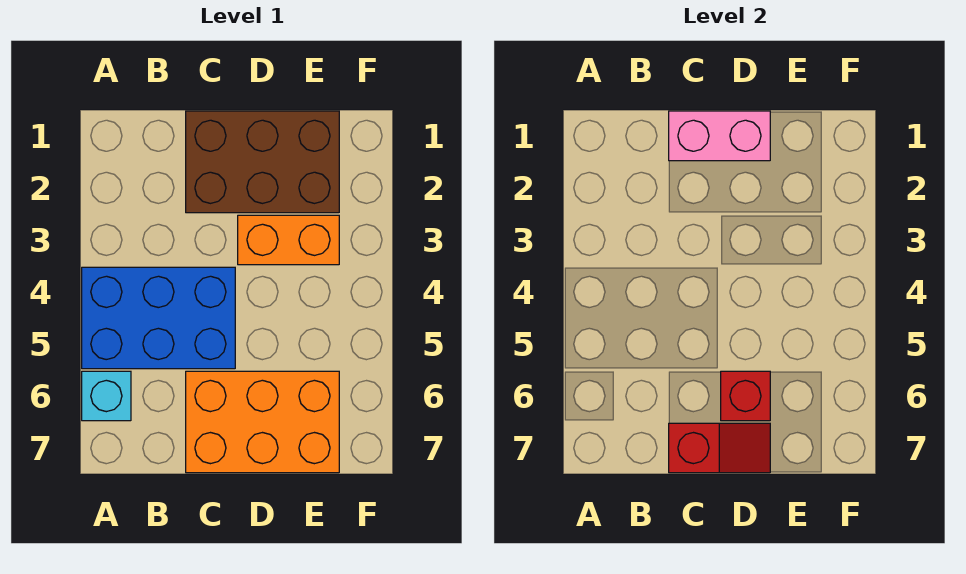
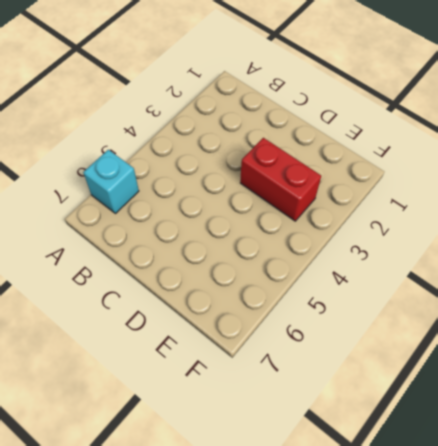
red brick D3:E3 level 1 -> orange brick D3:E3 level 1
none -> blue brick A4:C5 level 1
none -> brown brick C1:E2 level 1

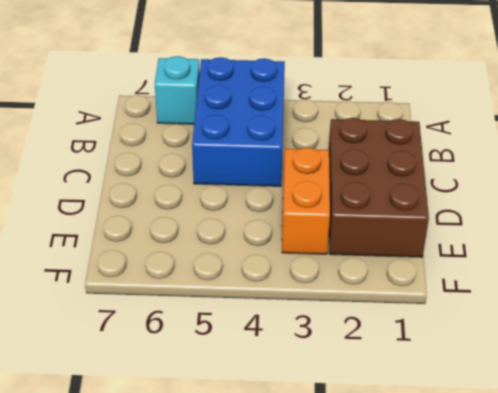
none -> orange brick C6:E7 level 1
none -> pink brick C1:D1 level 2

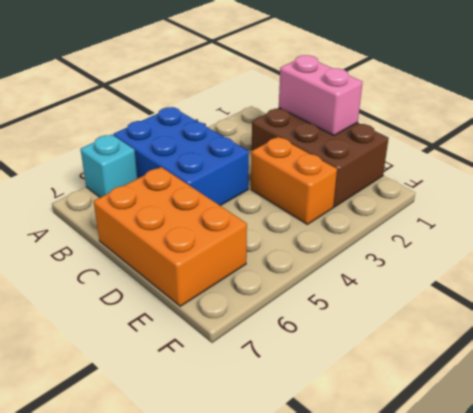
none -> red slope C7:D7 level 2 top C
none -> red brick D6 level 2

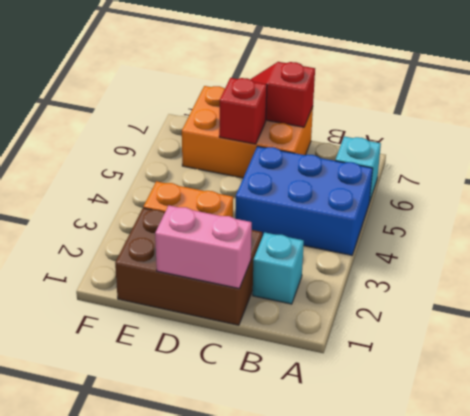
cyan brick B2 level 1 -> none

